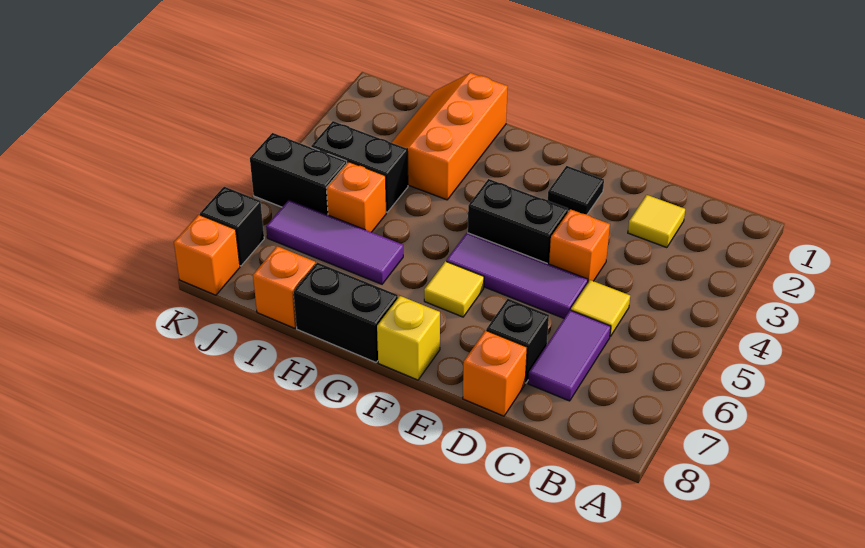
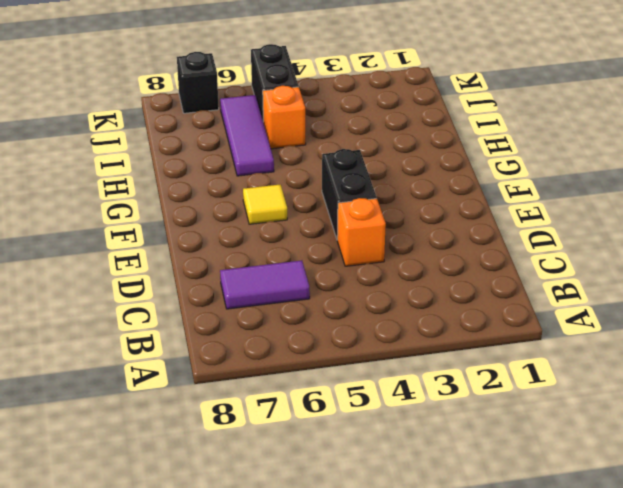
none -> yellow tile C2 level 1
none -> yellow tile C5 level 1
none -> purple tile D5:F5 level 1

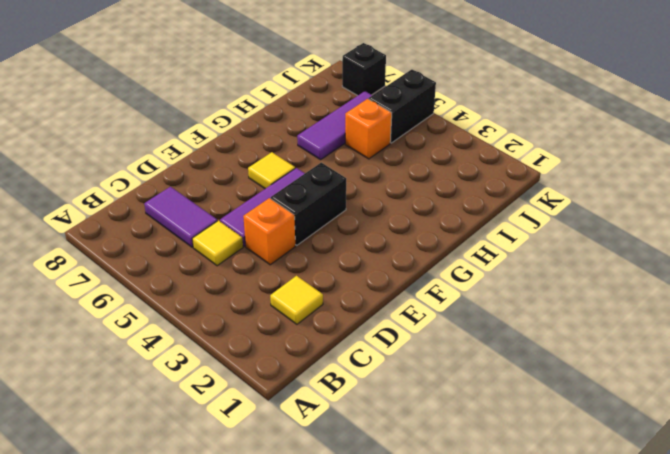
none -> black brick D7 level 1
none -> orange brick D8 level 1
none -> black tile E2 level 1

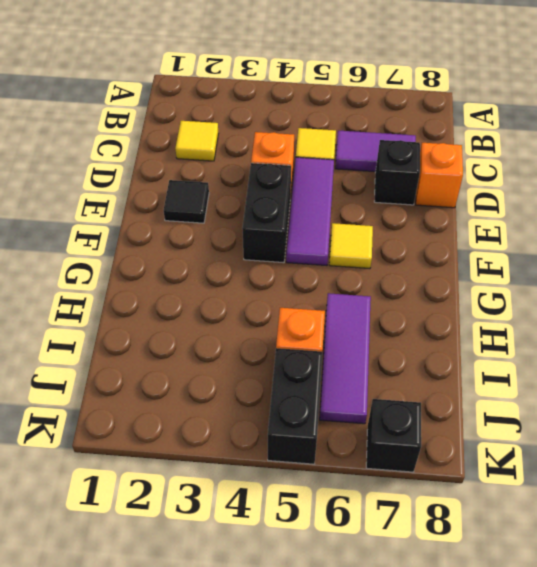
none -> yellow brick F8 level 1
none -> black brick G8:H8 level 1
none -> orange slope H1:I3 level 1 top H

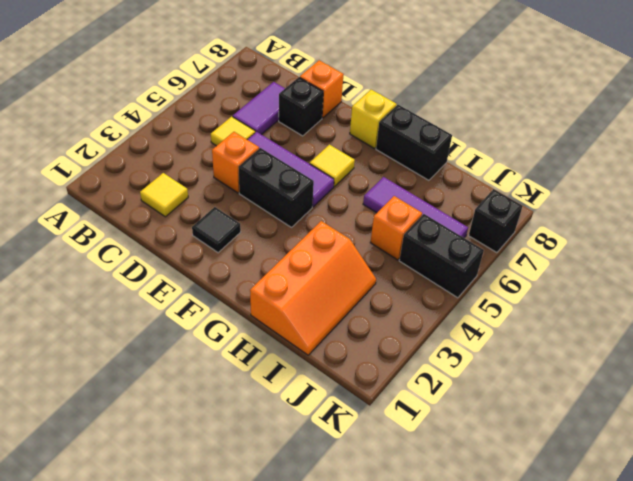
none -> black brick I4:J4 level 1
none -> orange brick I8 level 1
none -> orange brick K8 level 1

